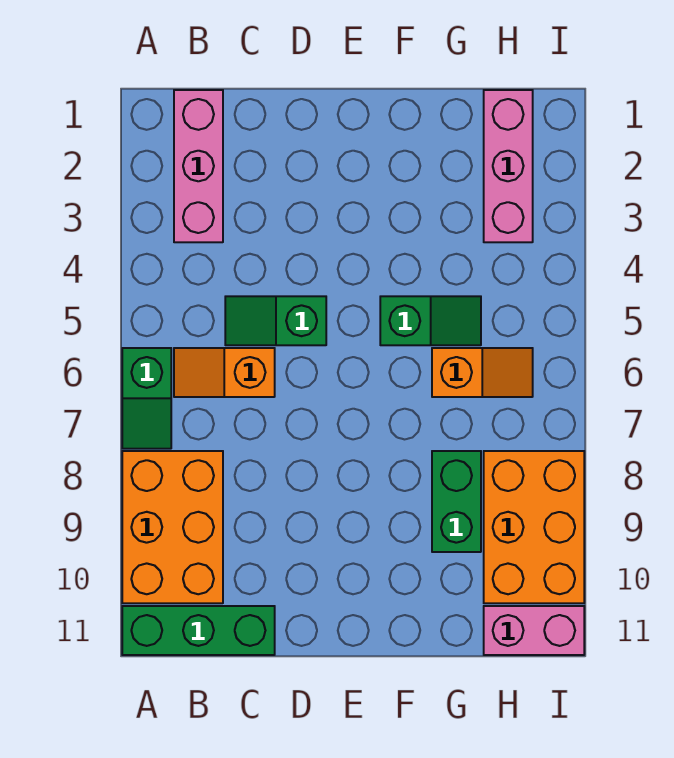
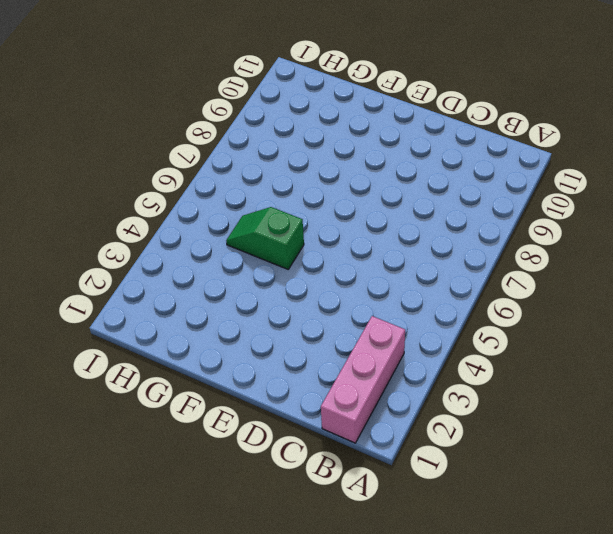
none -> green slope A6:A7 level 1 top 6
none -> orange brick A8:B10 level 1
none -> green brick A11:C11 level 1

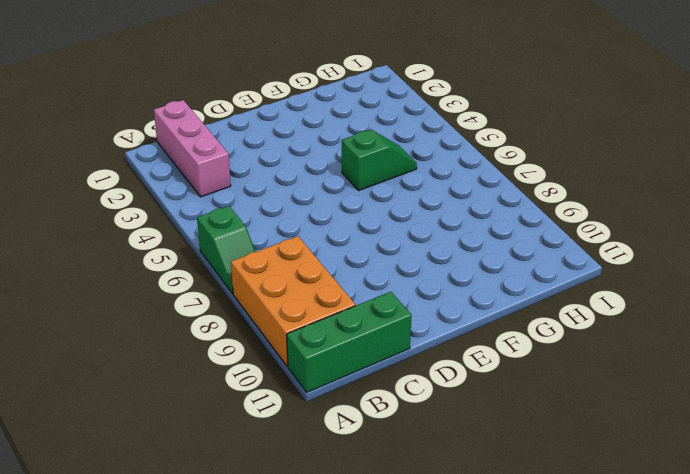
none -> orange slope B6:C6 level 1 top C
none -> green slope C5:D5 level 1 top D
none -> orange slope G6:H6 level 1 top G

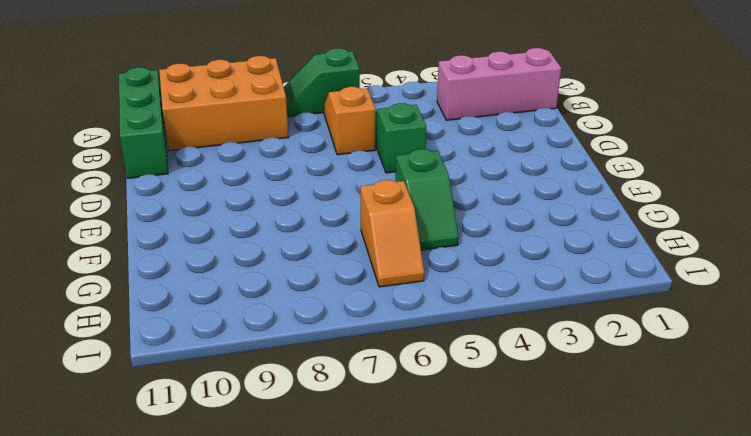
none -> green brick G8:G9 level 1
none -> pink brick H1:H3 level 1
none -> orange brick H8:I10 level 1

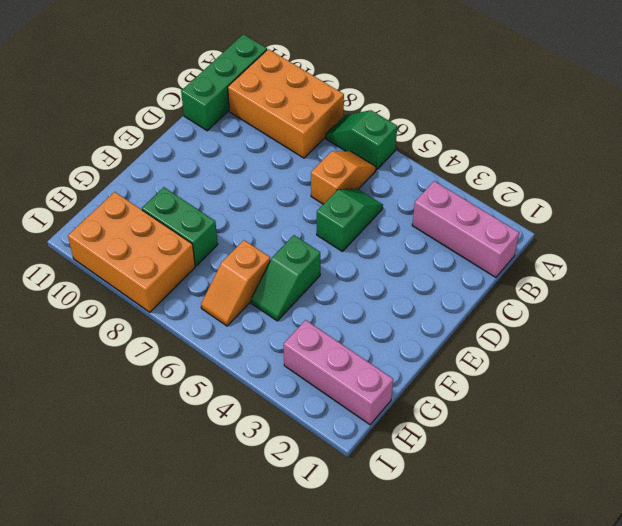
none -> pink brick H11:I11 level 1

